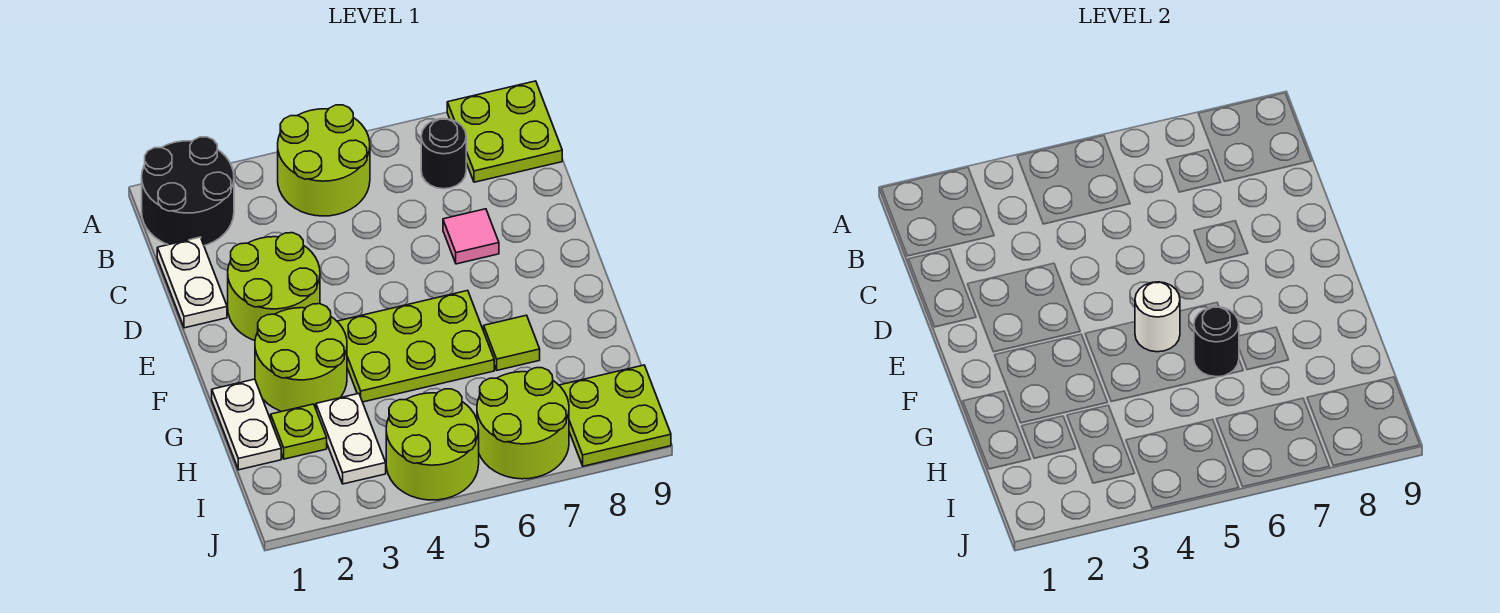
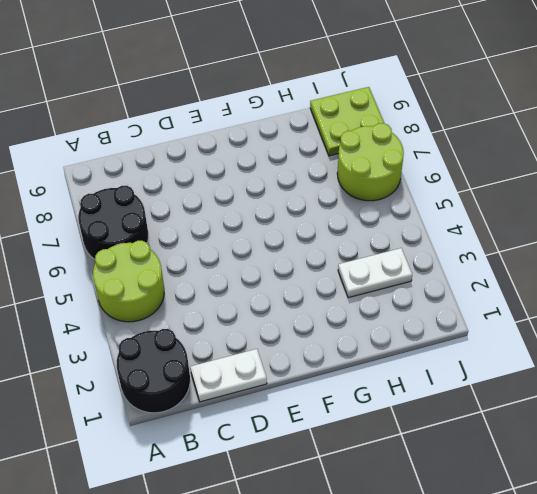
black round brick A6:B7 level 1 -> black round brick B7 level 1
none -> lime plate A8:B9 level 1
none -> lime round brick D2:E3 level 1
none -> pink tile D7 level 1

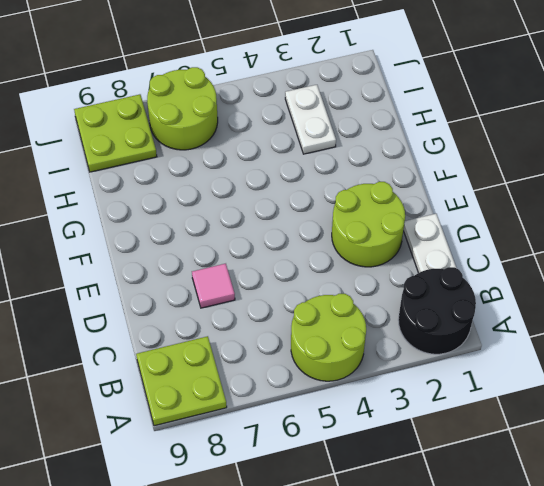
none -> black round brick B7 level 1
none -> lime round brick F2:G3 level 1
none -> lime plate F4:G6 level 1

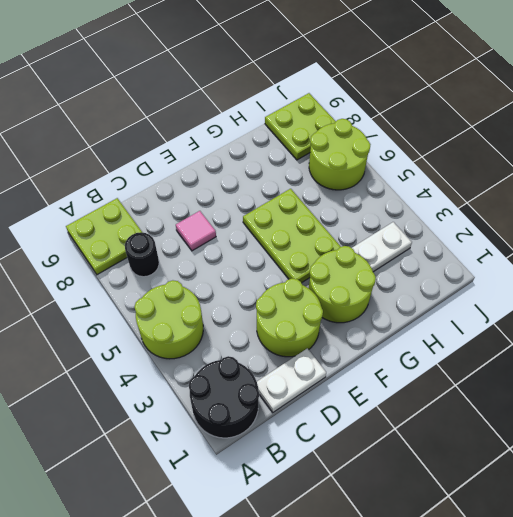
none -> white plate G1:H1 level 1
none -> lime tile G7 level 1
none -> lime plate H2 level 1

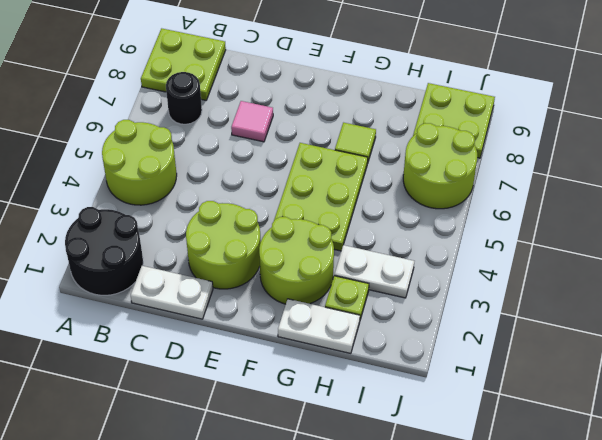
none -> lime round brick I4:J5 level 1
none -> white round brick F5 level 2
none -> black round brick G6 level 2

